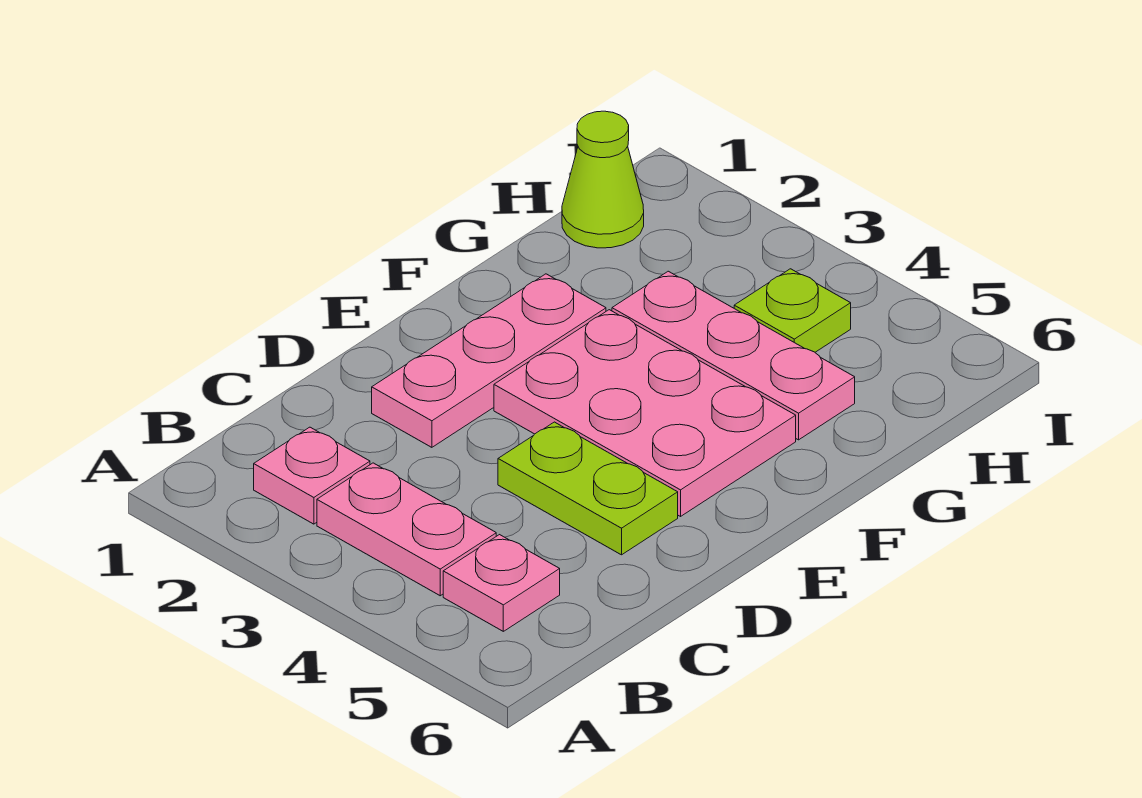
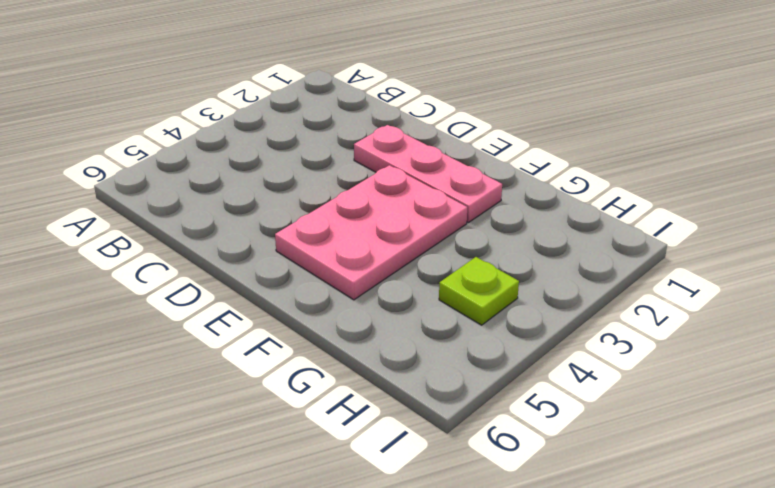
none -> pink plate B2 level 1
none -> pink plate B3:B4 level 1

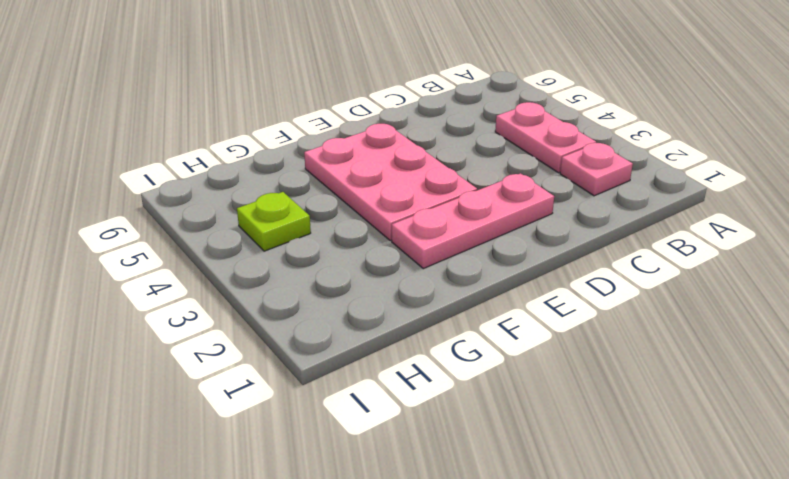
none -> pink plate B5 level 1
none -> lime plate D4:D5 level 1

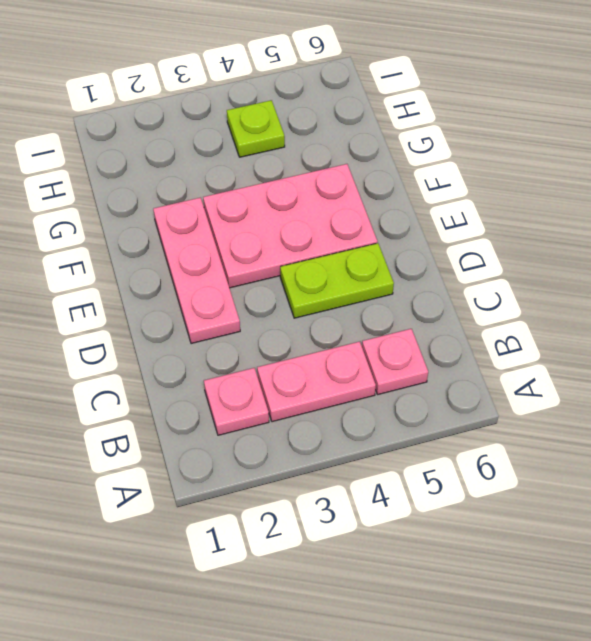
none -> pink plate G3:G5 level 1
none -> lime cone H1 level 1

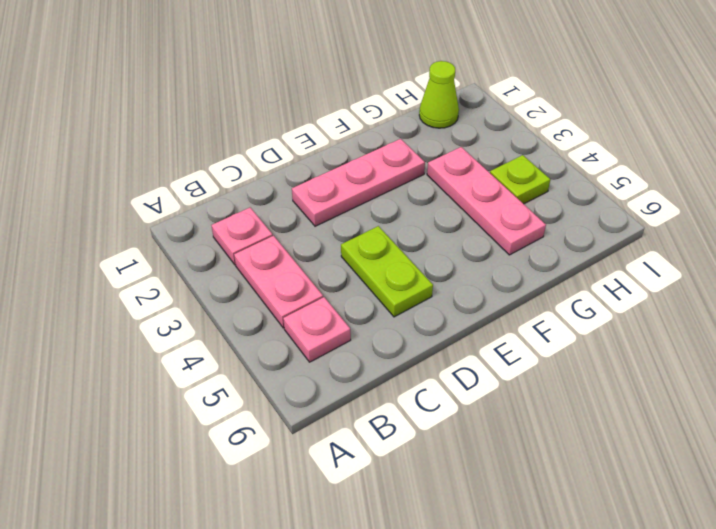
none -> pink plate E3:F5 level 1

